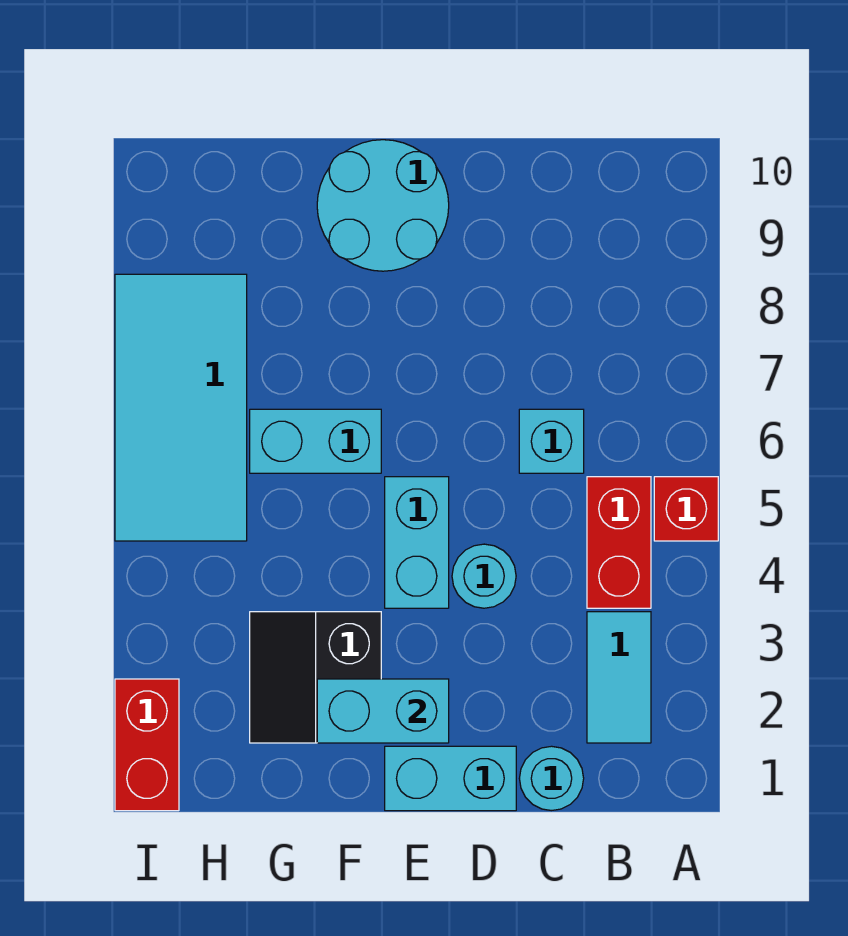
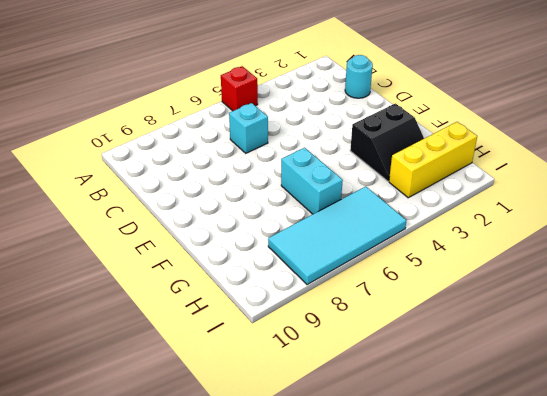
yellow brick H1:H3 level 1 -> none
none -> cyan tile B2:B3 level 1
none -> red brick B4:B5 level 1
none -> cyan brick D1:E1 level 1

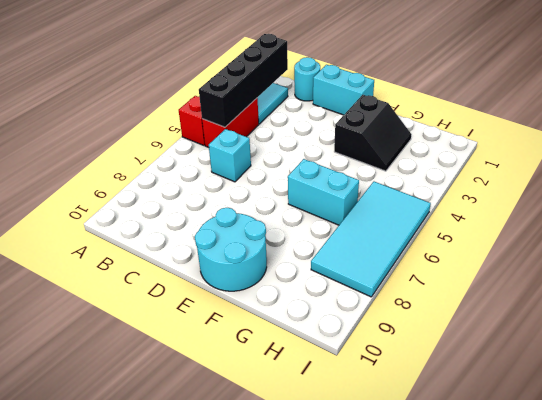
black brick B2:B5 level 2 -> none
none -> cyan round brick D4 level 1
none -> cyan brick E4:E5 level 1
none -> red brick I1:I2 level 1

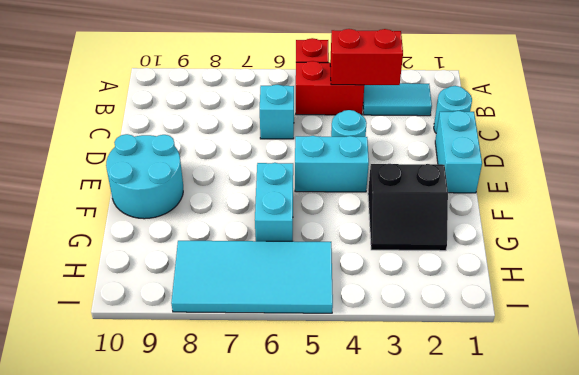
red brick B3:B4 level 2 -> red brick I1:I2 level 1
none -> cyan brick E2:F2 level 2

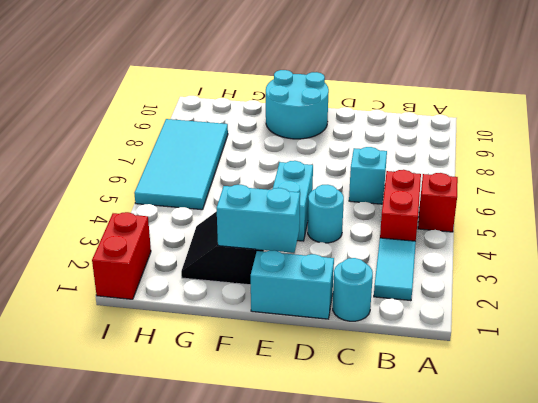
none -> cyan brick F6:G6 level 1

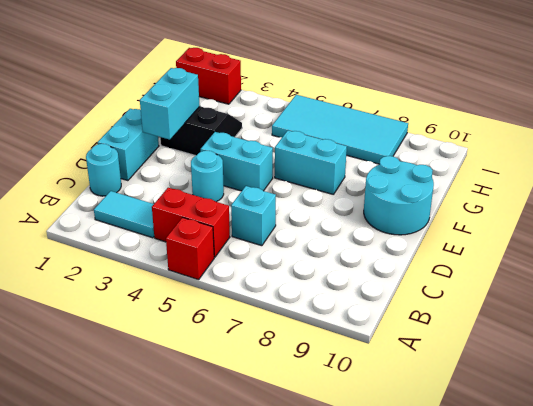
cyan brick F6:F7 level 1 -> cyan brick F6:G6 level 1

